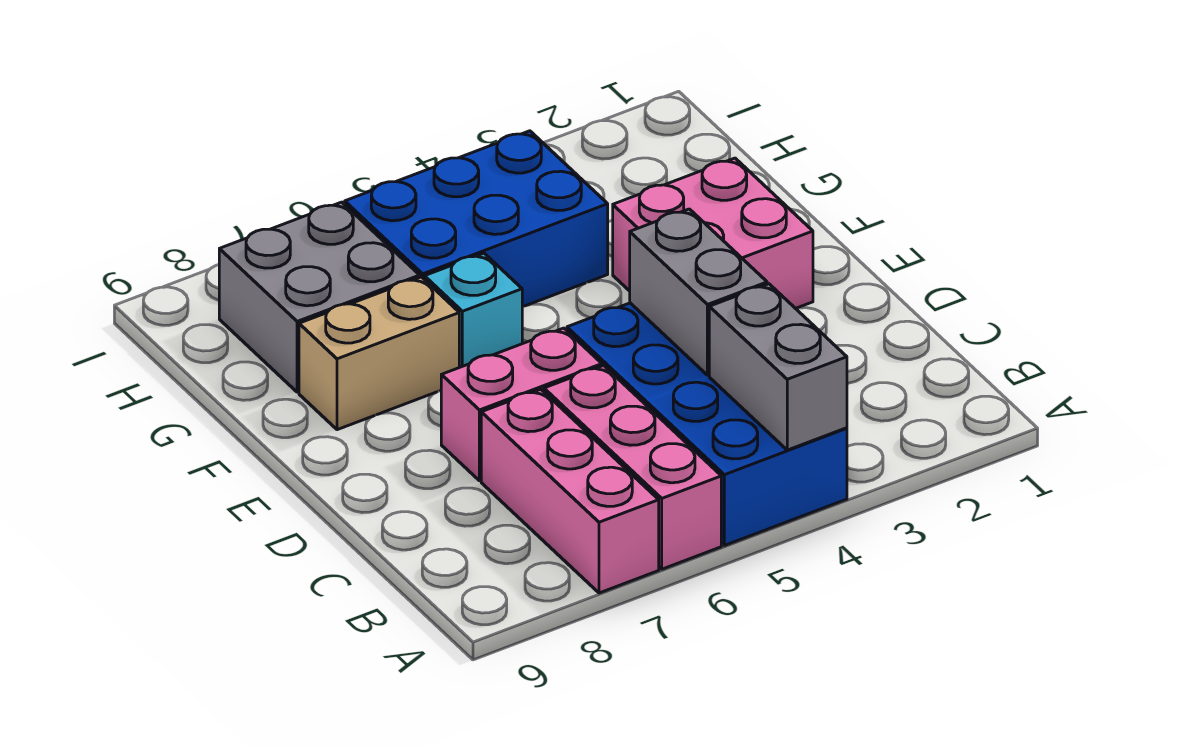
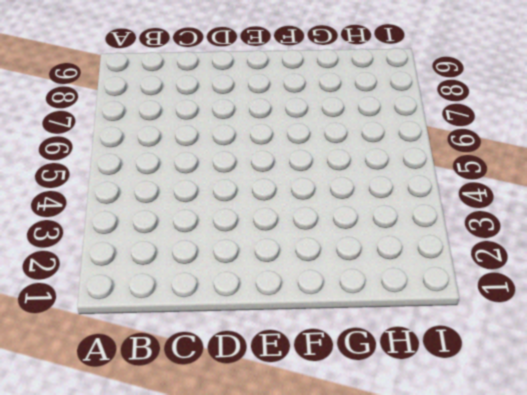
none -> blue brick A4:D5 level 1
none -> pink brick A6:C6 level 1

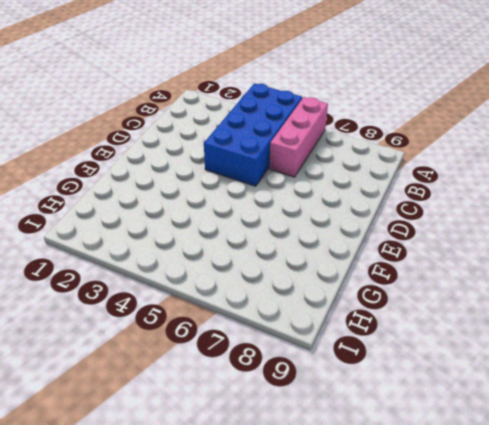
none -> pink brick A7:C7 level 1
none -> pink brick D6:D7 level 1

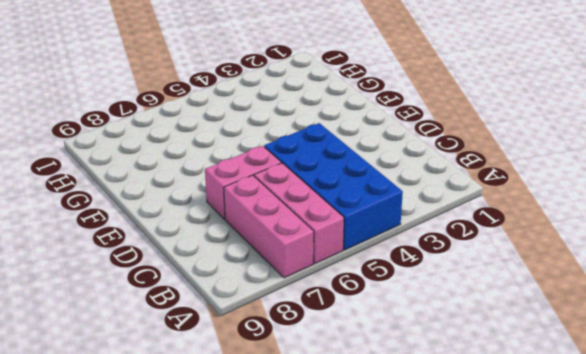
none -> pink brick E2:F3 level 1
none -> cyan brick F6 level 1

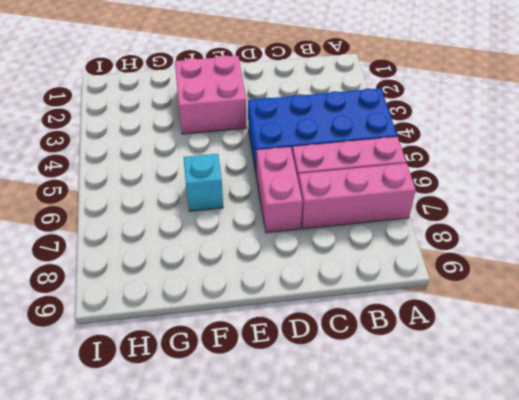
none -> tan brick F7:F8 level 1
none -> blue brick G4:H6 level 1

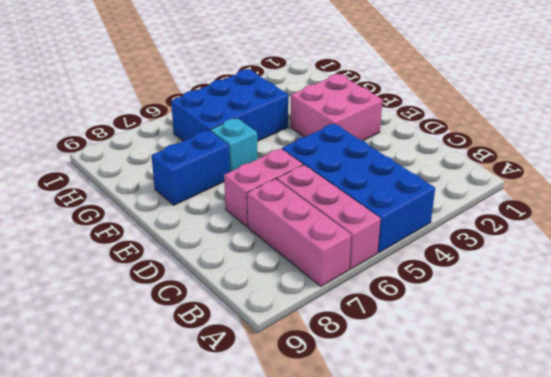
blue brick F7:F8 level 1 -> tan brick F7:F8 level 1
none -> grey brick G7:H8 level 1
none -> grey brick A4:B4 level 2

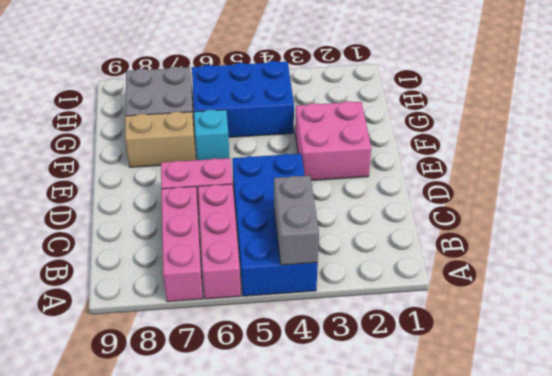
none -> grey brick C4:D4 level 2

